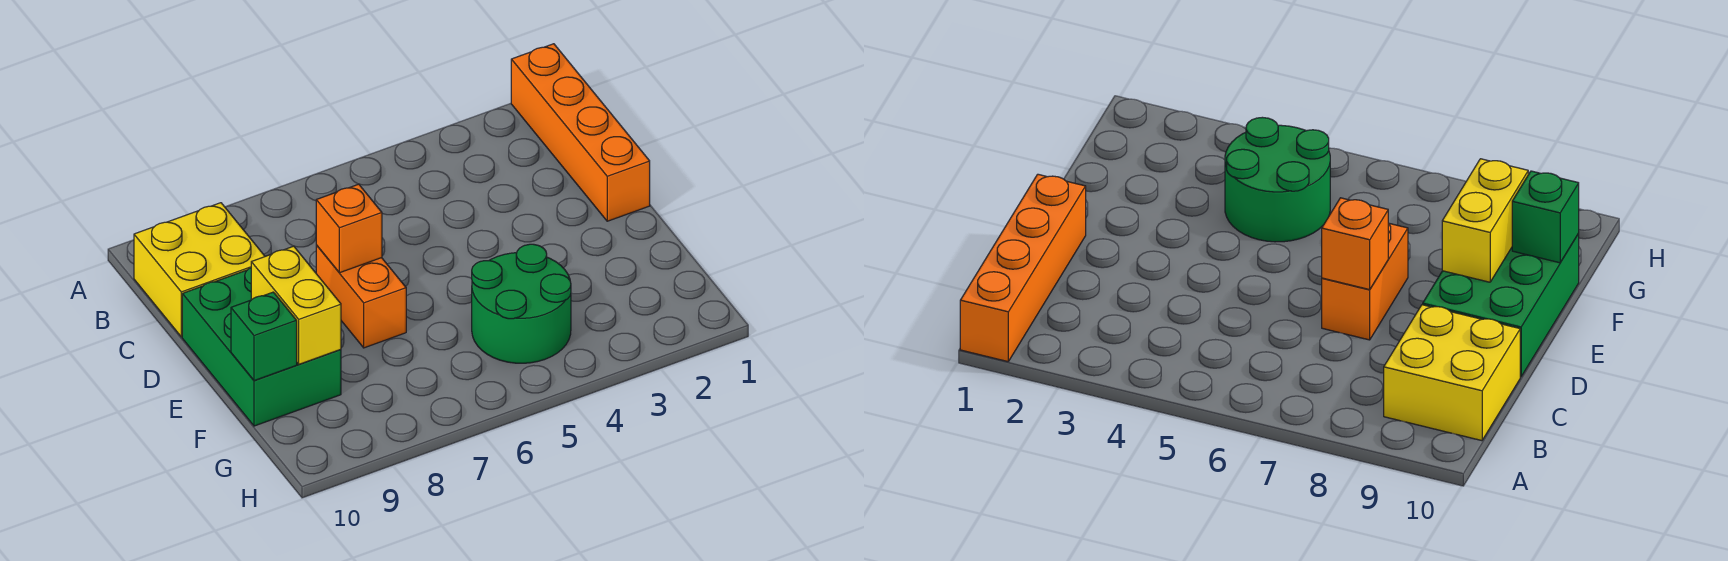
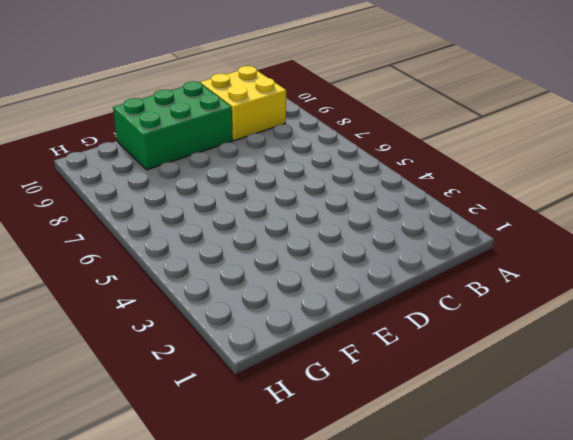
none -> orange brick A1:D1 level 1
none -> orange brick D7:E7 level 1

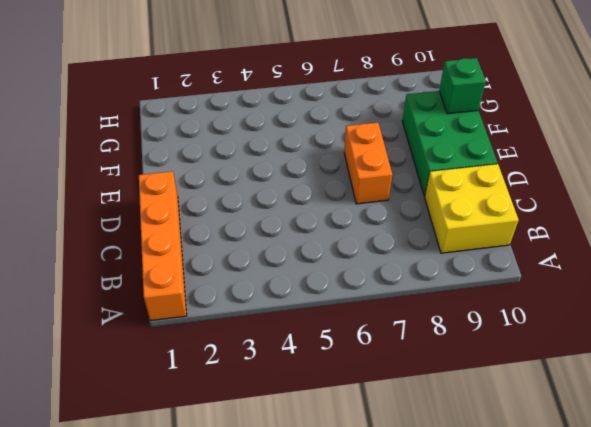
none -> green round brick F4:G5 level 1
none -> orange brick D7 level 2

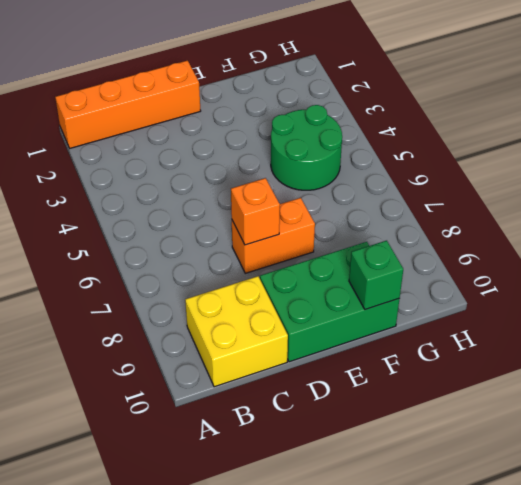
none -> yellow brick E9:F9 level 2

